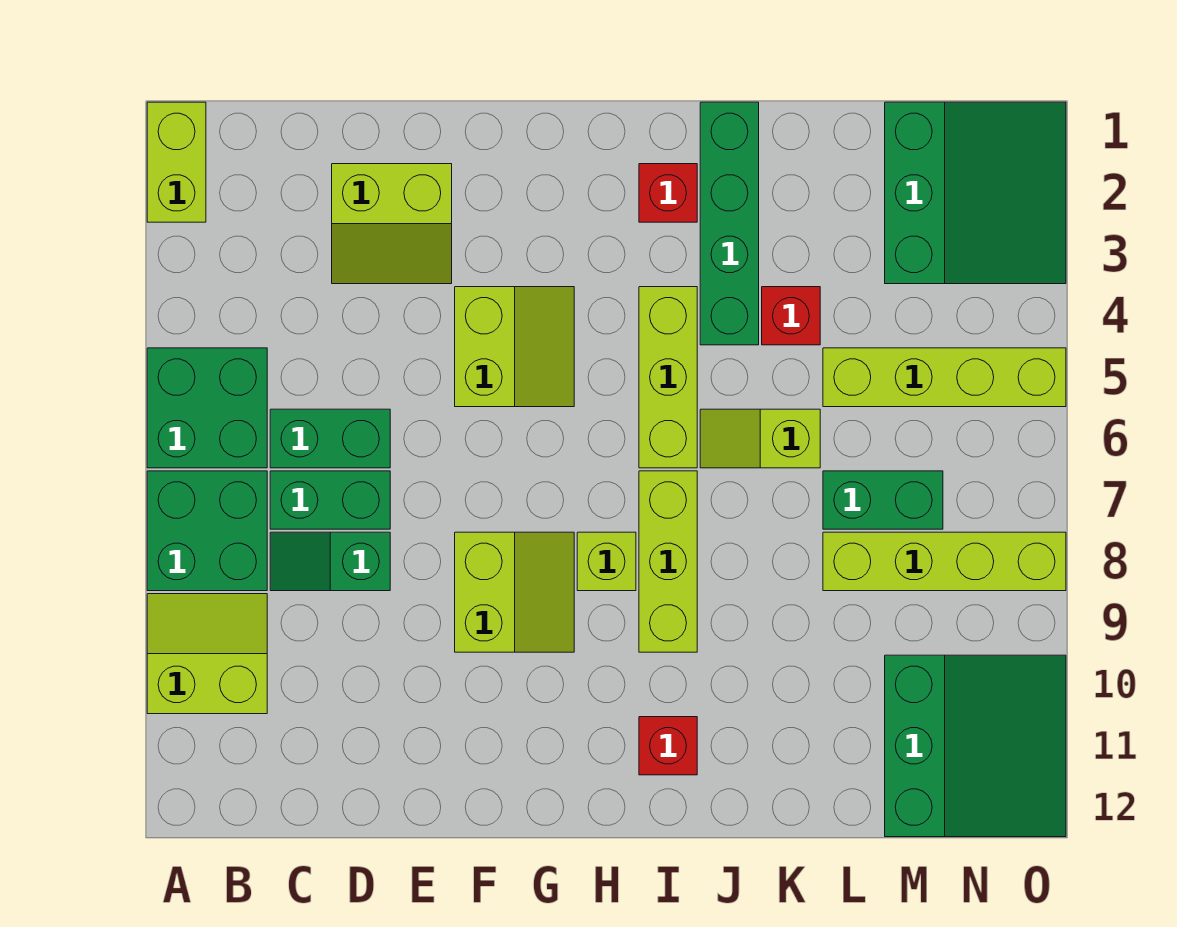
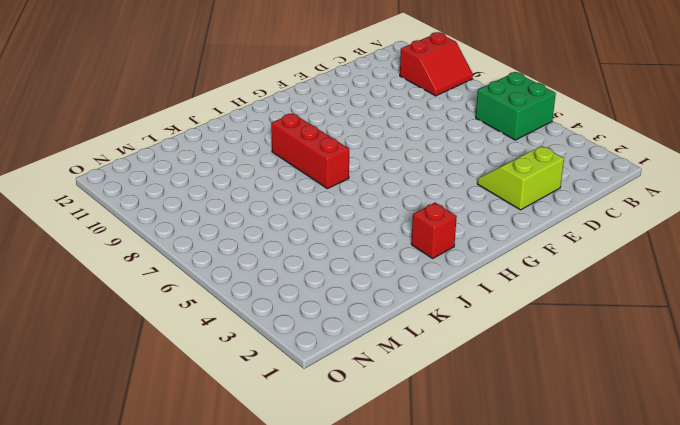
red slope A9:B10 level 1 top 10 -> lime slope A9:B10 level 1 top 10
red brick I7:I9 level 1 -> lime brick I7:I9 level 1
none -> lime brick A1:A2 level 1
none -> green brick A7:B8 level 1
none -> green brick C6:D6 level 1

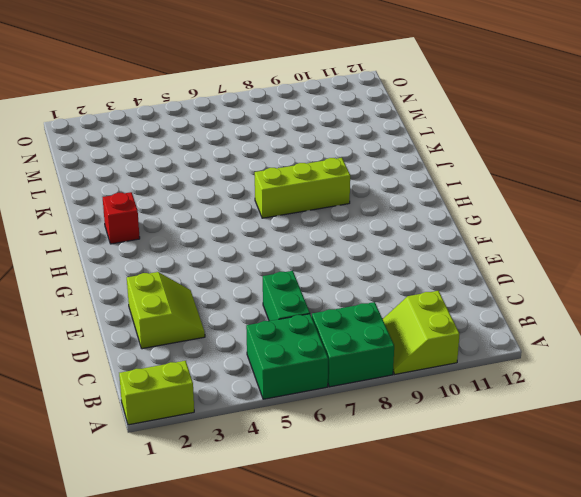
none -> green brick C7:D7 level 1
none -> green slope C8:D8 level 1 top D
none -> lime slope F4:G5 level 1 top F

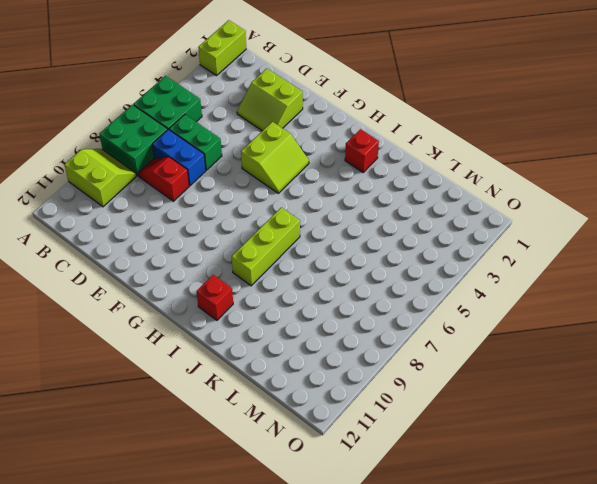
blue brick C7:D7 level 1 -> green brick C7:D7 level 1
red slope C8:D8 level 1 top D -> green slope C8:D8 level 1 top D
none -> lime slope F8:G9 level 1 top F
none -> lime brick H8 level 1
none -> lime brick I4:I6 level 1

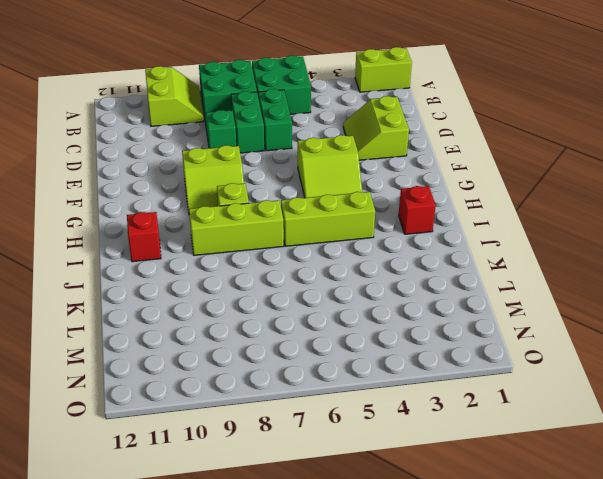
none -> green brick J1:J4 level 1
none -> lime slope J6:K6 level 1 top K
none -> red brick K4 level 1

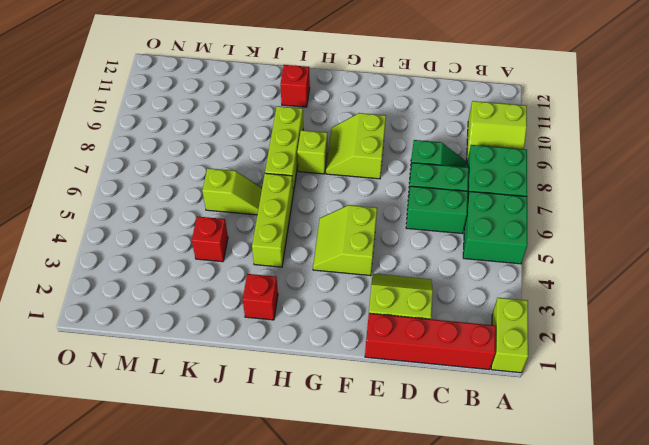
red brick B1:E1 level 1 -> none
none -> green brick J1:J4 level 1
none -> lime brick L5:O5 level 1
none -> green brick L7:M7 level 1

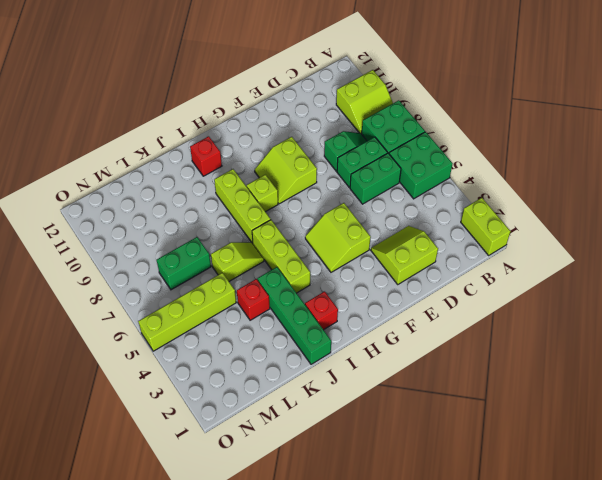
none -> lime brick L8:O8 level 1
none -> green slope M1:O3 level 1 top M
none -> green slope M10:O12 level 1 top M

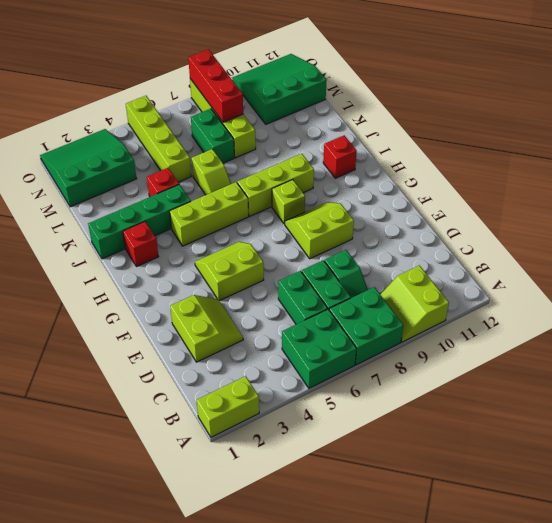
red brick M8:O8 level 2 -> none

